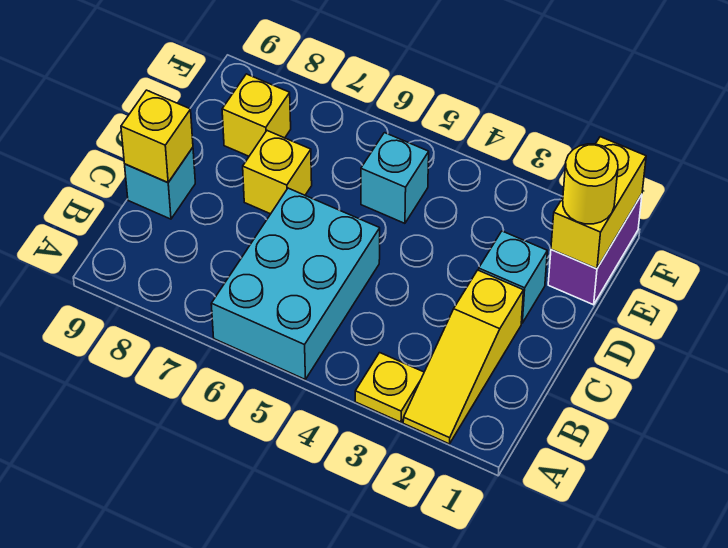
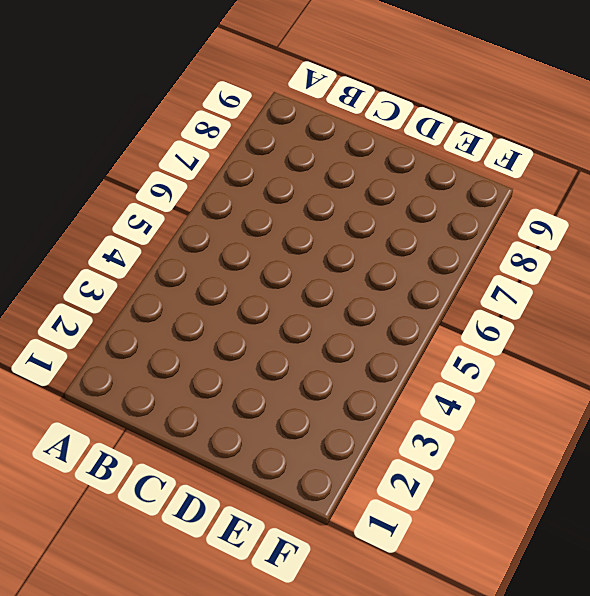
none -> yellow slope A2:C2 level 1 top C
none -> yellow plate A3 level 1
none -> cyan brick A5:C6 level 1

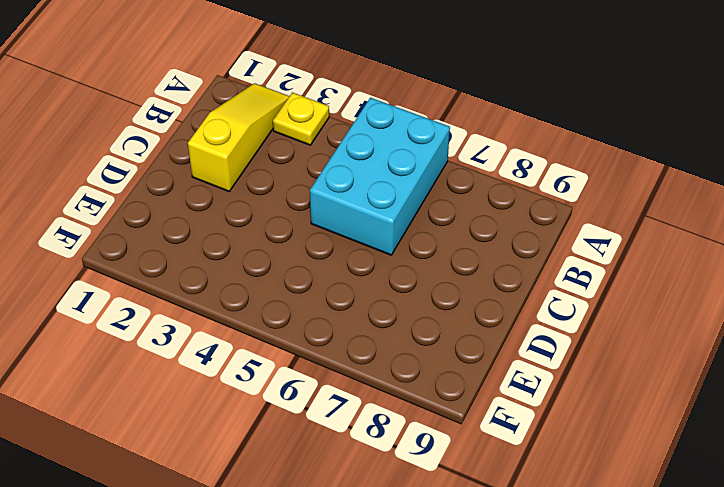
none -> cyan brick C9 level 1
none -> cyan brick D2 level 1
none -> yellow brick D7 level 1

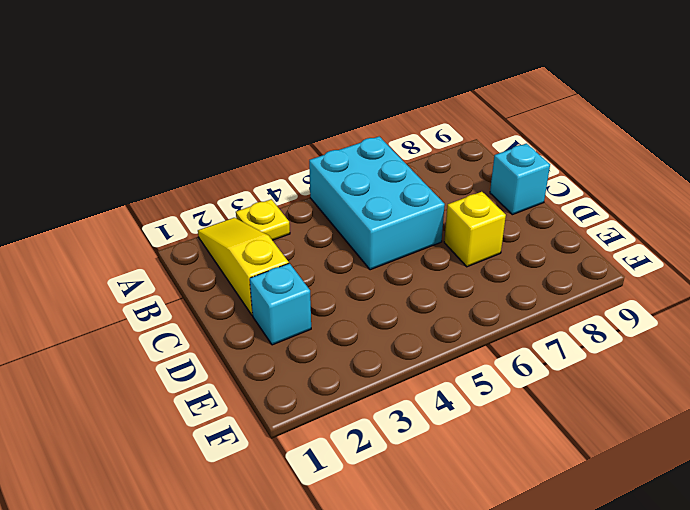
none -> purple brick E1:F1 level 1
none -> cyan brick E5 level 1
none -> yellow brick E8 level 1

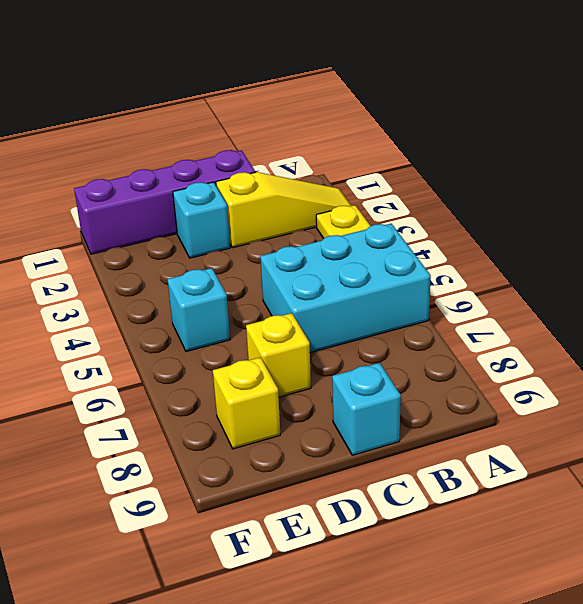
purple brick C1:F1 level 1 -> purple brick E1:F1 level 1
none -> yellow brick C9 level 2
none -> yellow brick E1:F1 level 2
none -> yellow round brick E1 level 3

